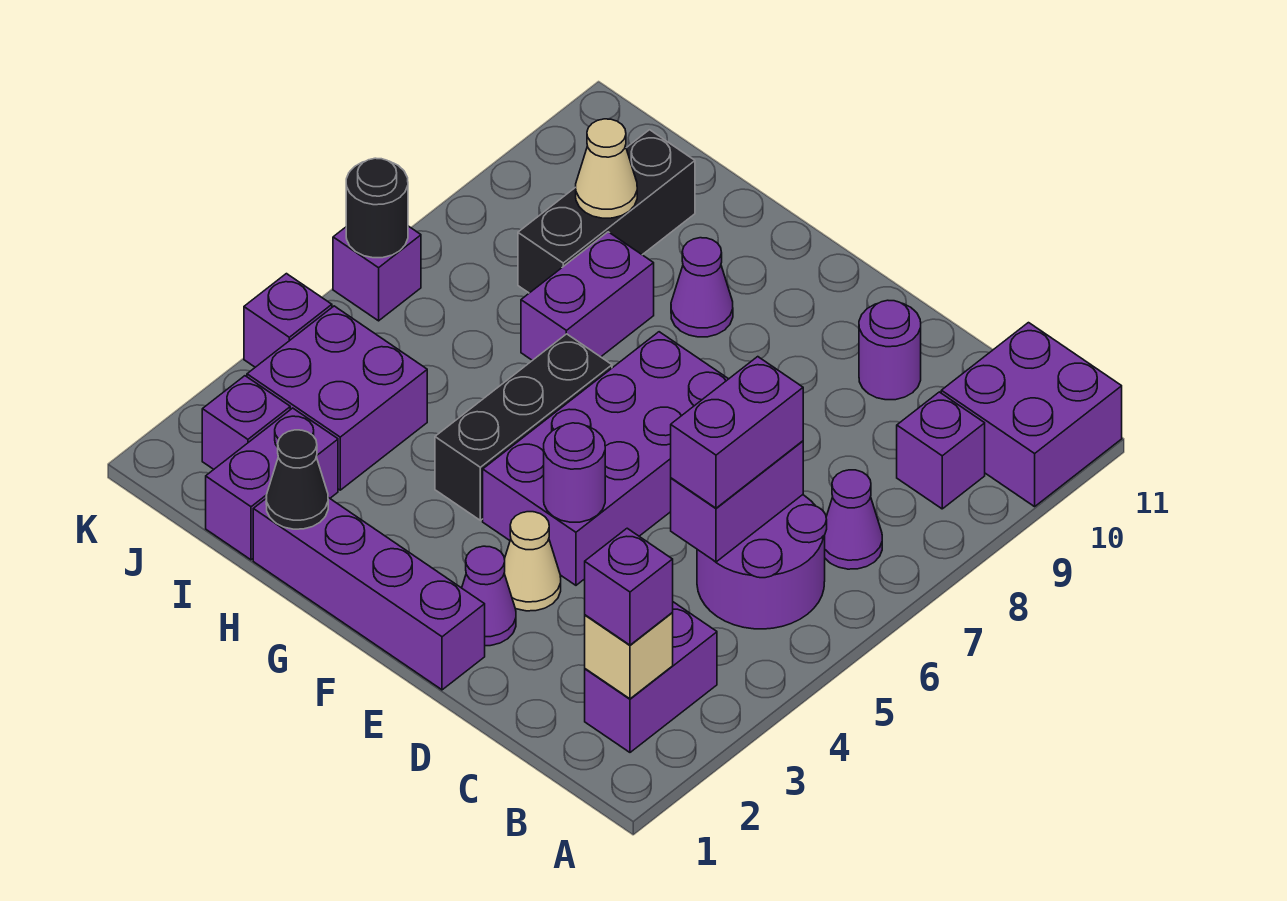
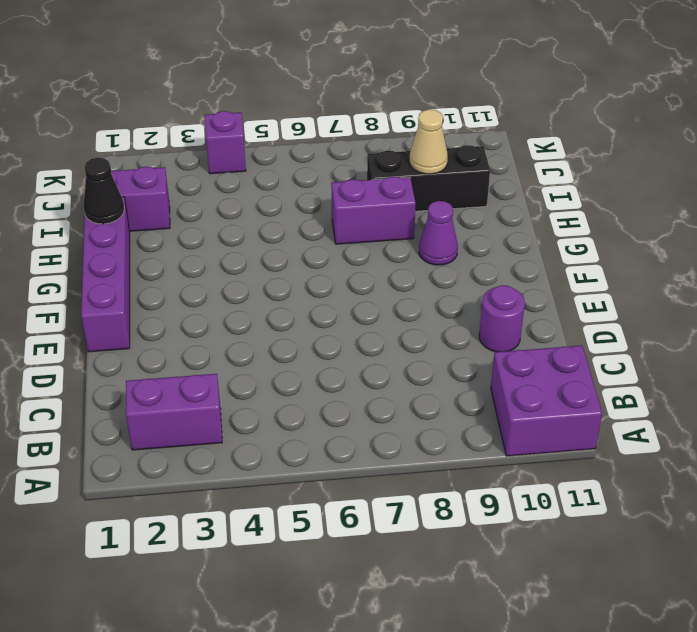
none -> purple round brick B5:C6 level 1
none -> purple cone B7 level 1
none -> purple brick B9 level 1

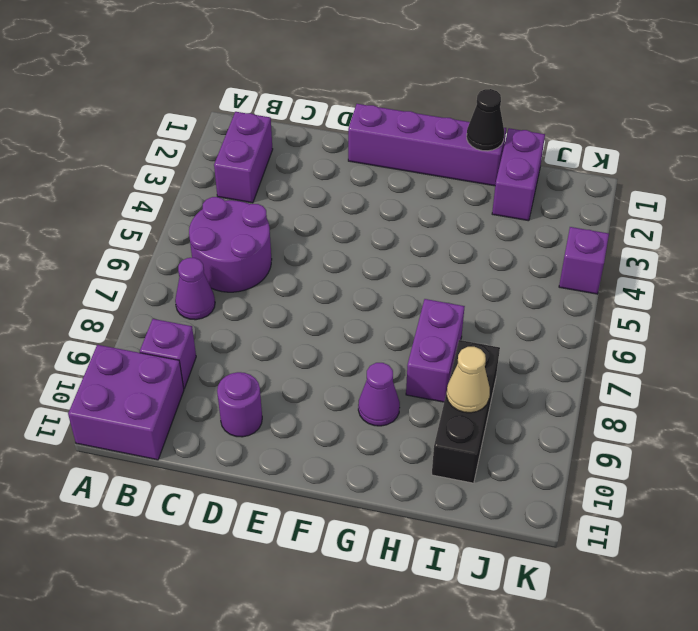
none -> purple cone E2 level 1
none -> tan cone E3 level 1
none -> purple brick E4:F7 level 1

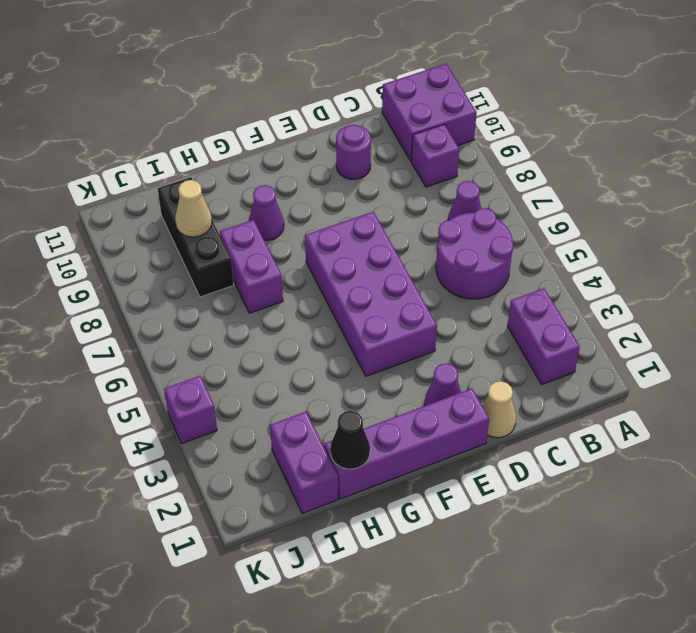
tan cone D1 level 1 -> tan cone E3 level 1
none -> black brick G4:G6 level 1
none -> purple brick I3:J4 level 1
none -> purple brick J2 level 1

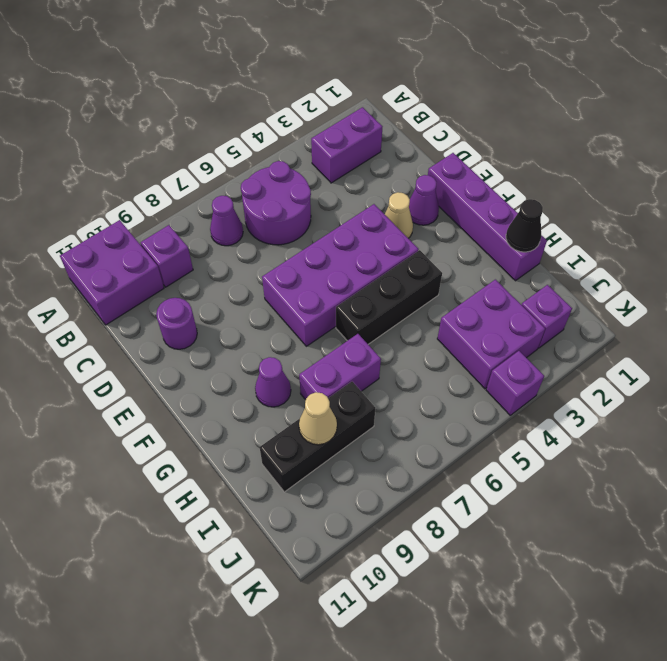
none -> purple brick I1:I2 level 1
none -> purple brick K6 level 1
none -> tan brick B2 level 2

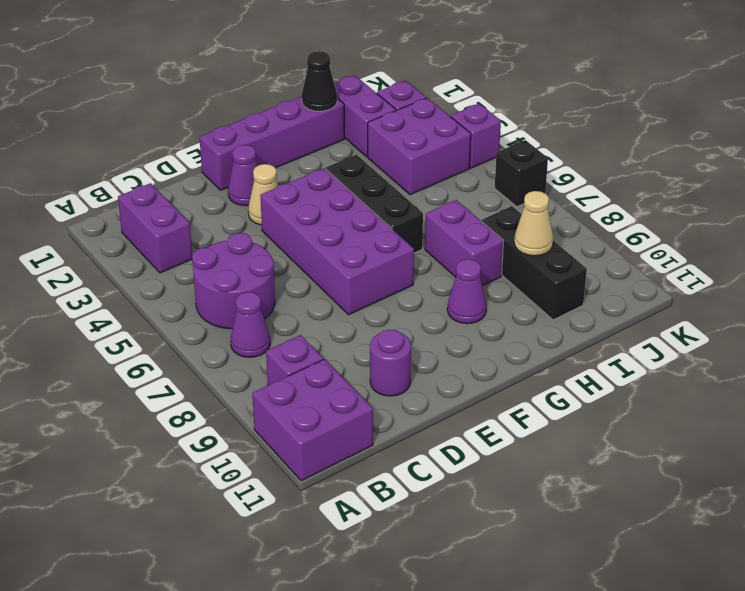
black brick K6 level 1 -> purple brick K6 level 1
none -> tan brick B2 level 2
none -> purple brick C5:C6 level 2
none -> purple round brick E4 level 2

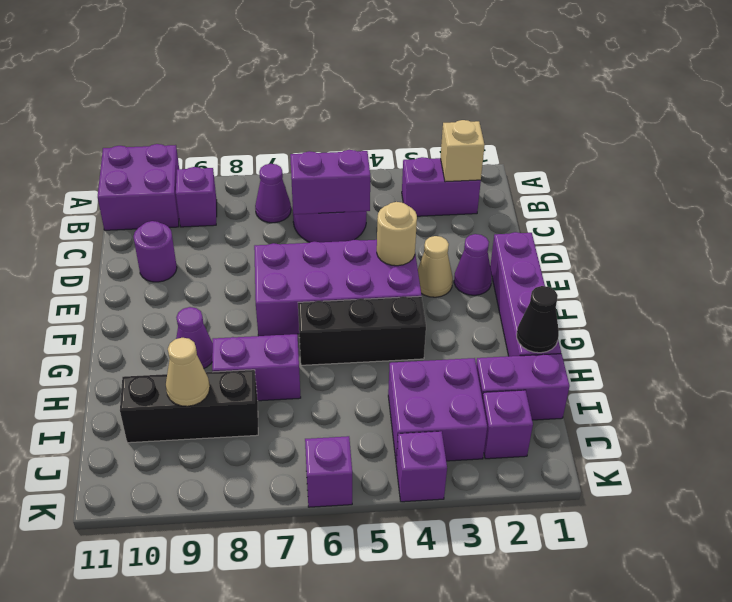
tan round brick E4 level 2 -> purple round brick E4 level 2
none -> black round brick K6 level 2
none -> purple brick B2 level 3
none -> purple brick C5:C6 level 3

